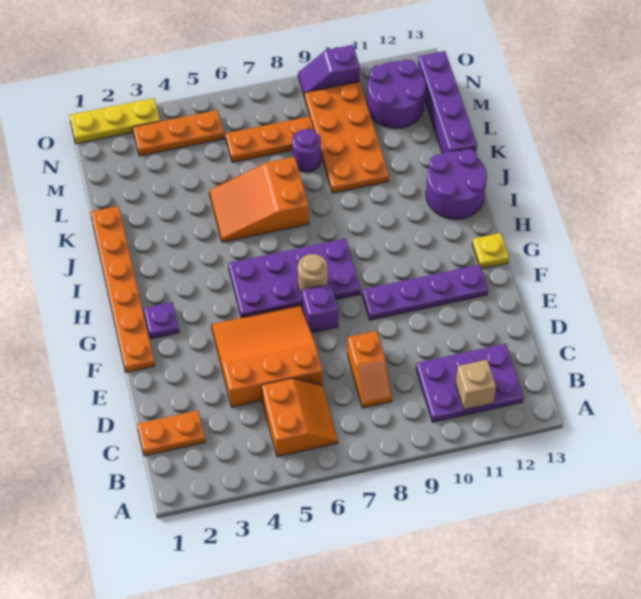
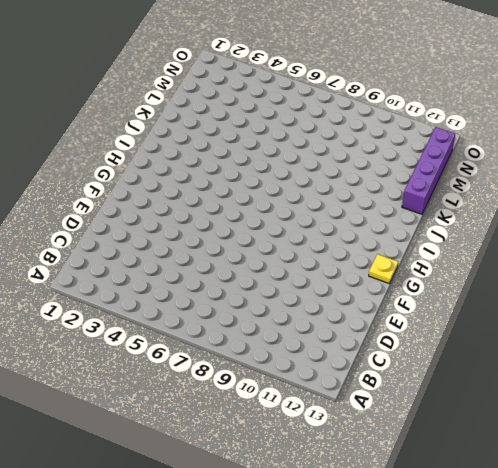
none -> orange slope B5:C6 level 1 top 5
none -> purple plate B10:C12 level 1
none -> orange plate C1:C2 level 1

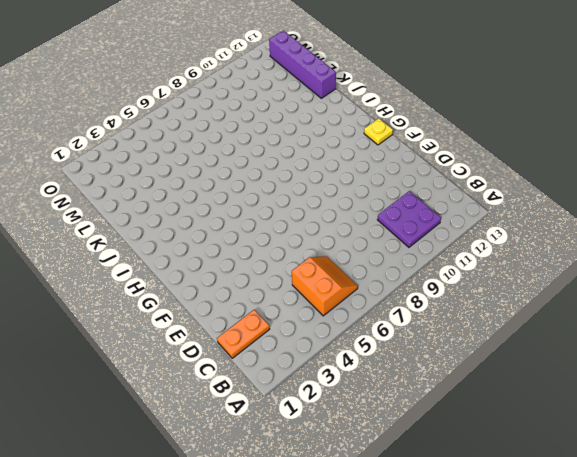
purple plate B10:C11 level 1 -> purple plate B10:C12 level 1
none -> orange slope C8:D8 level 1 top D
none -> orange slope D4:F6 level 1 top D
none -> orange plate F1:K1 level 1

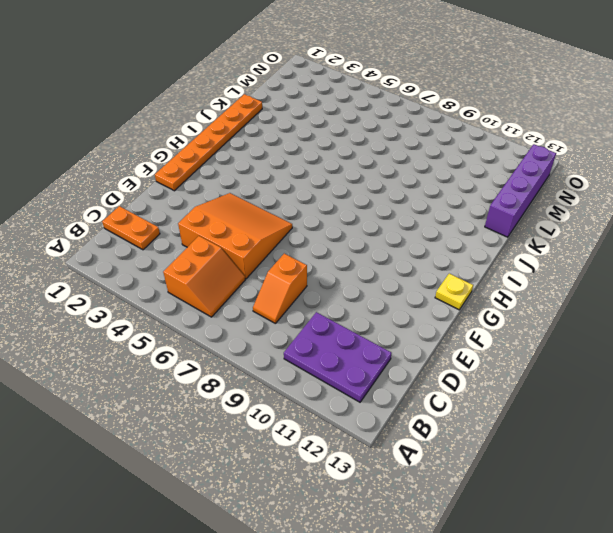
none -> purple brick F7 level 1
none -> purple plate F9:F12 level 1
none -> purple plate G2 level 1

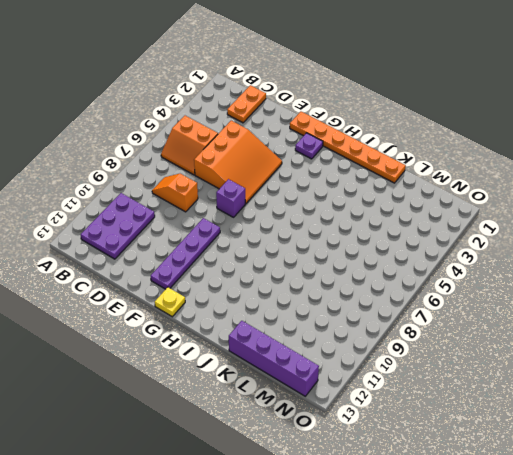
none -> purple plate G5:H8 level 1
none -> purple round brick I12:J13 level 1
none -> orange slope J5:K7 level 1 top 7

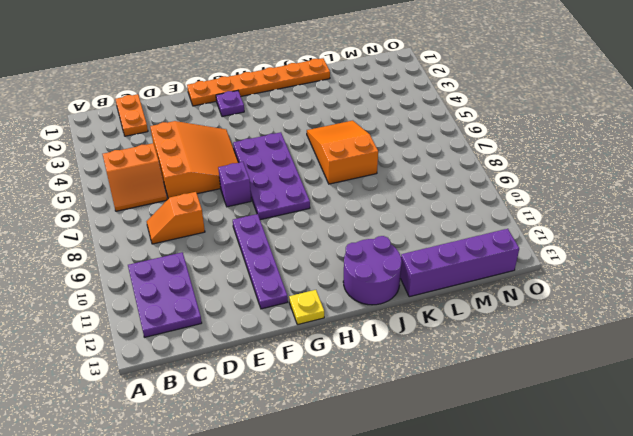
none -> orange plate K9:N10 level 1
none -> purple round brick L8 level 1
none -> orange plate M6:M8 level 1

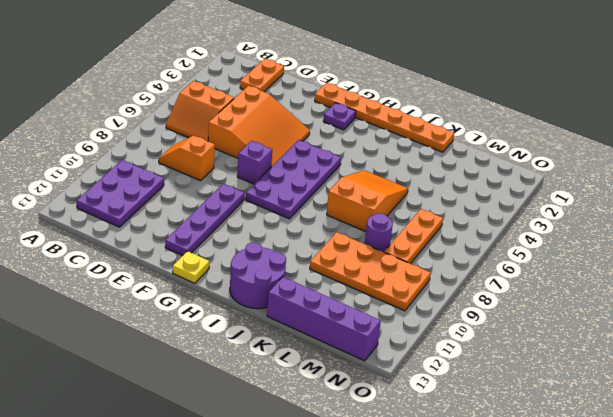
none -> purple round brick M11:N12 level 1
none -> orange plate N3:N5 level 1
none -> yellow plate O1:O3 level 1

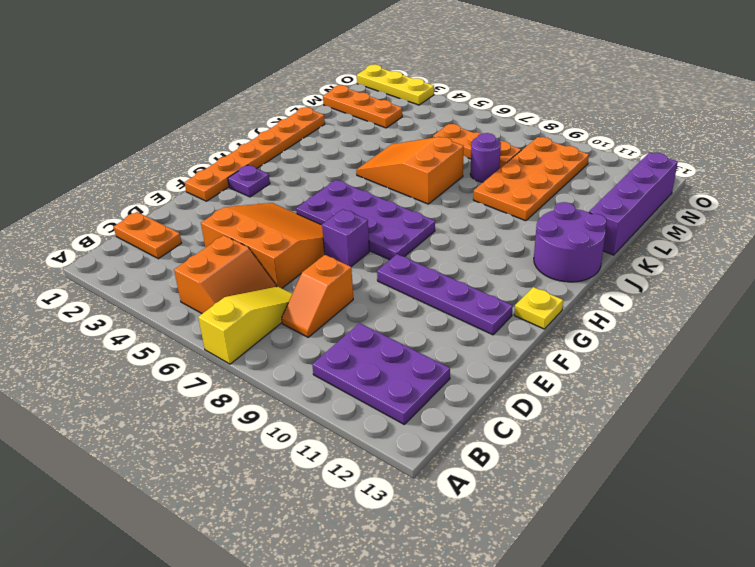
yellow slope A7:C7 level 1 top A -> none
orange plate M1:M3 level 1 -> orange plate N3:N5 level 1
none -> purple round brick M11:N12 level 1
none -> purple slope O9:O10 level 1 top 10
none -> tan brick B11 level 2

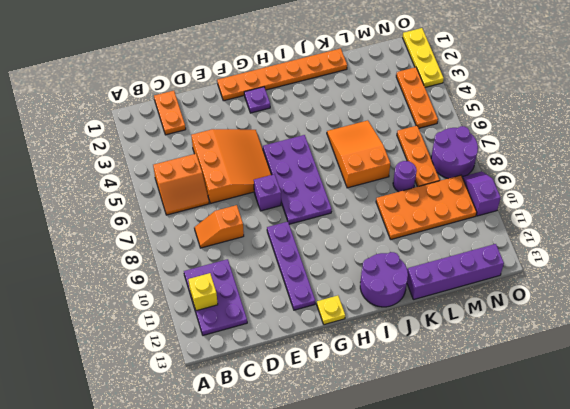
yellow brick B11 level 2 -> tan brick B11 level 2
purple round brick N7:O8 level 1 -> purple round brick M11:N12 level 1
none -> tan round brick G7 level 2

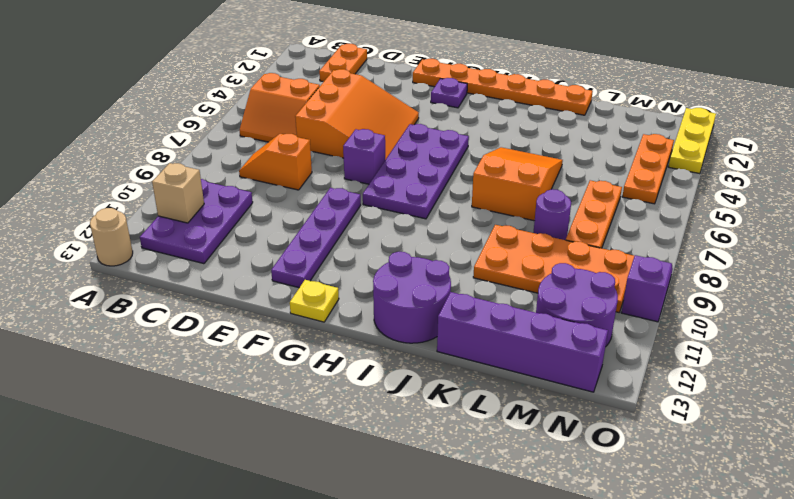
tan round brick A13 level 1 -> tan round brick G7 level 2

